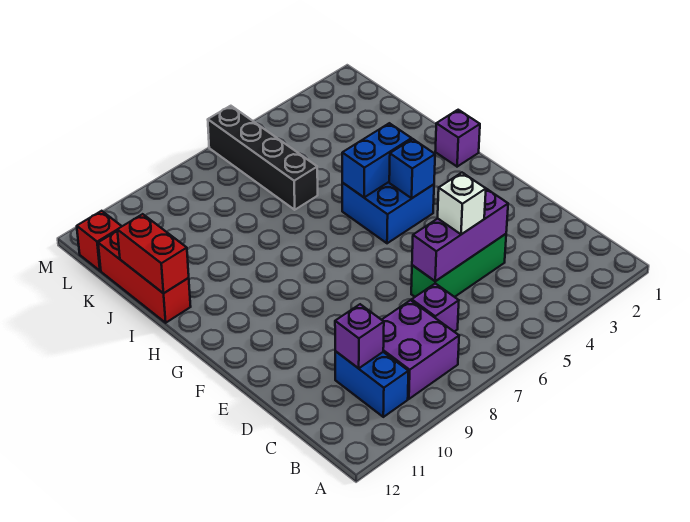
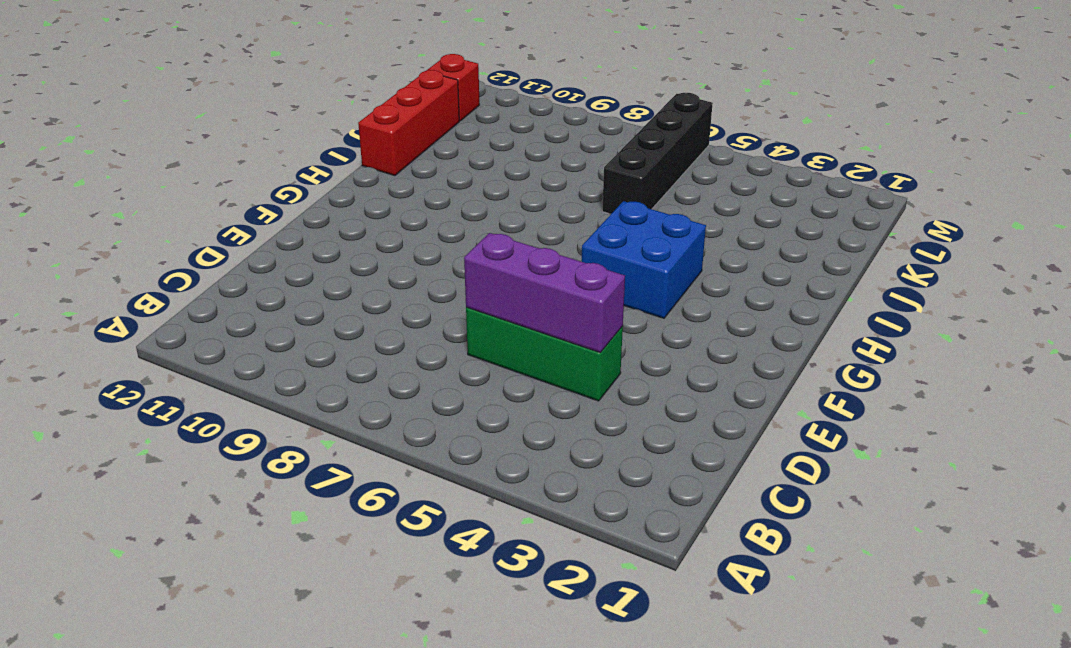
none -> purple brick B8:C9 level 1
none -> blue brick B10:C10 level 1
none -> purple brick C7 level 1

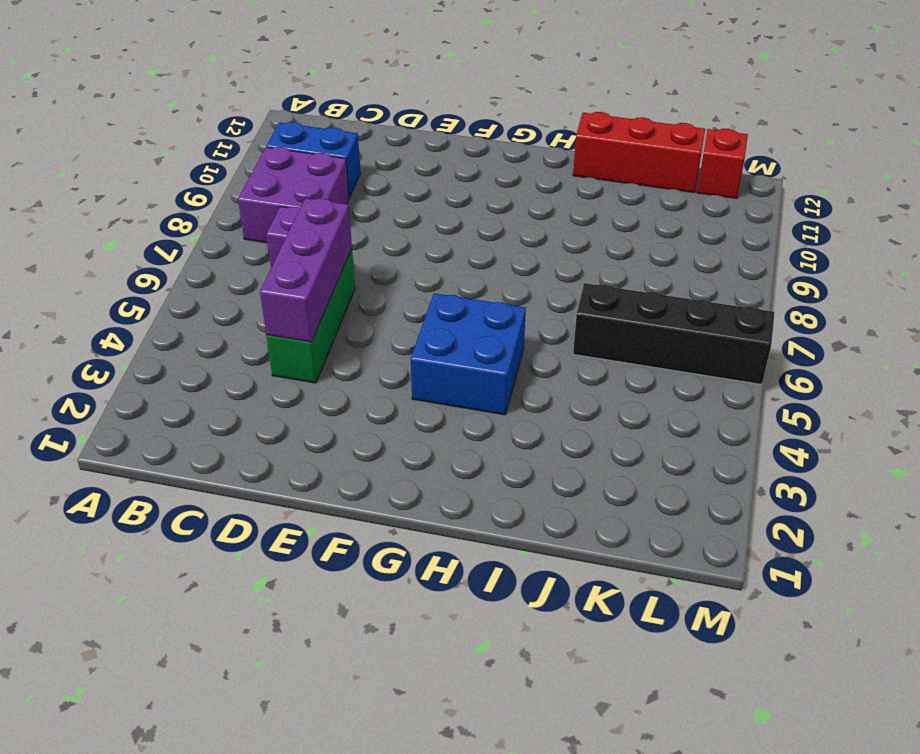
none -> purple brick H1 level 1
none -> purple brick C10 level 2
none -> blue brick G4 level 2

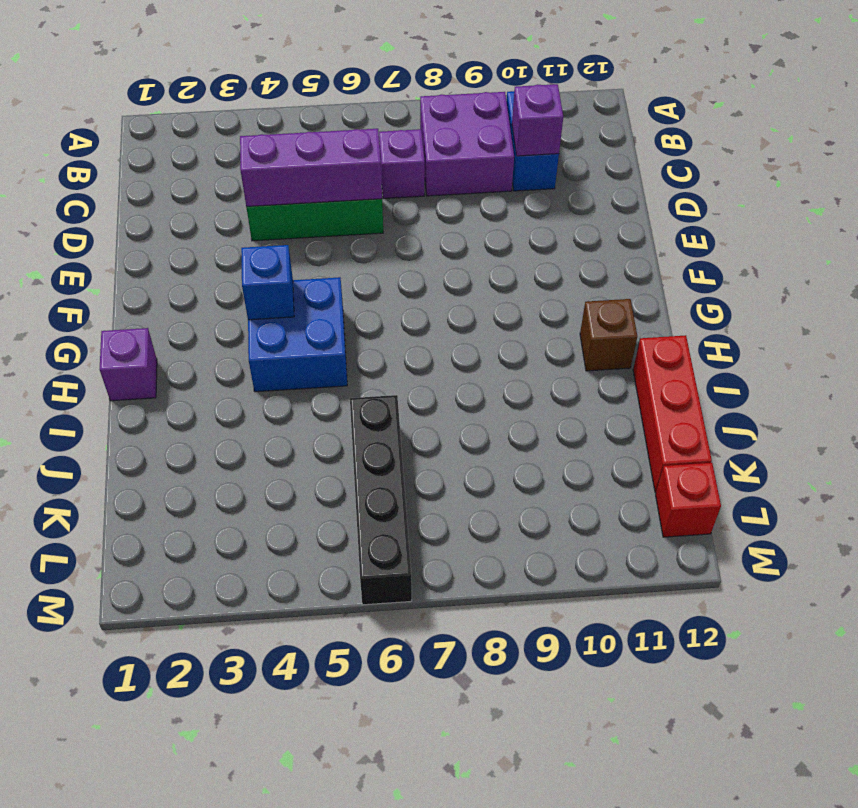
brown brick H11 level 1 -> none
none -> blue brick H4:H5 level 2
none -> red brick I12:J12 level 2
none -> white brick D5 level 3

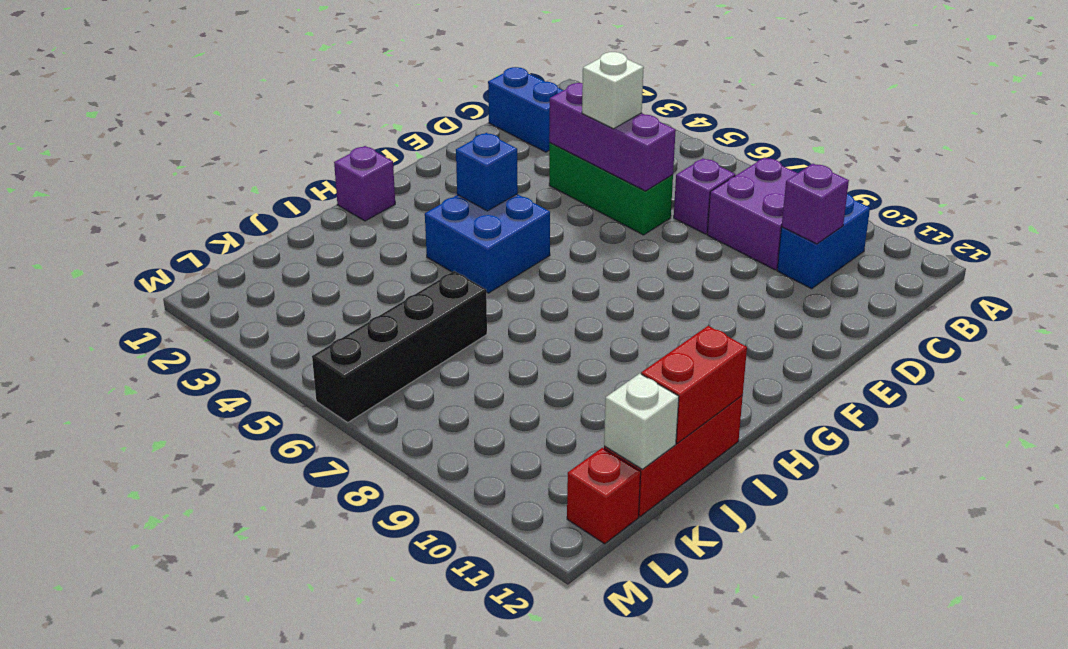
blue brick C1:C2 level 1 -> blue brick H4:H5 level 2
white brick K12 level 2 -> none

